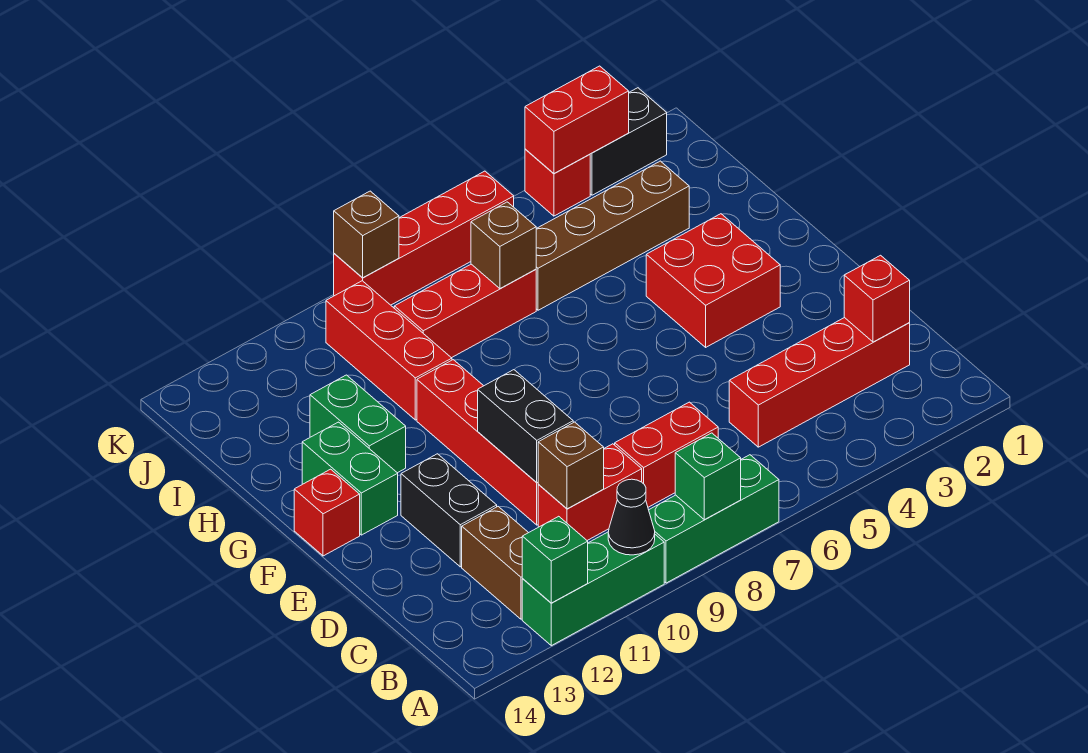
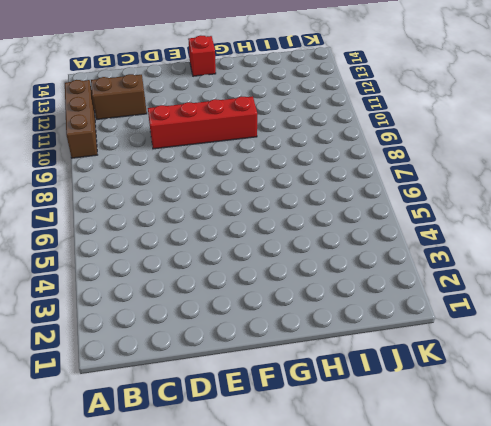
brown brick A10:A12 level 1 -> green brick A10:A12 level 1
none -> green brick A7:A9 level 1
none -> red brick C2:C5 level 1
none -> red brick C7:C8 level 1

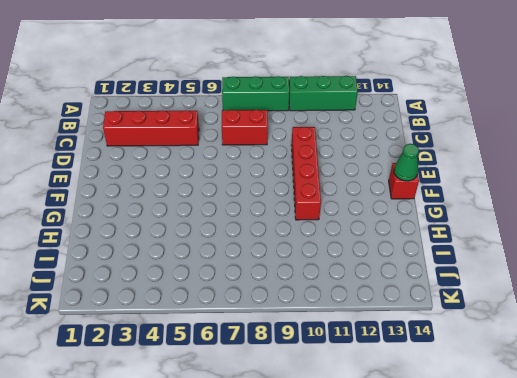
green cone F14 level 2 -> none
none -> brown brick B12:C12 level 1
none -> red brick C9:C10 level 1
none -> black brick D12:E12 level 1

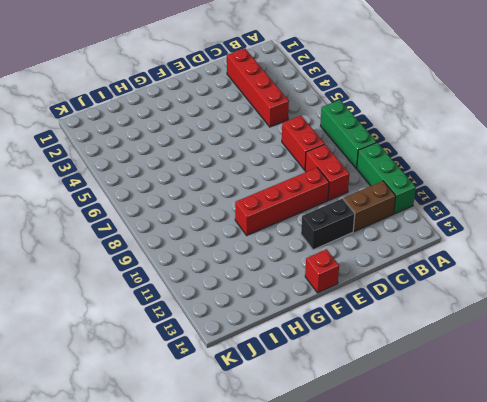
none -> red brick F3:G4 level 1
none -> green brick F13:G13 level 1
none -> green brick G12:H12 level 1

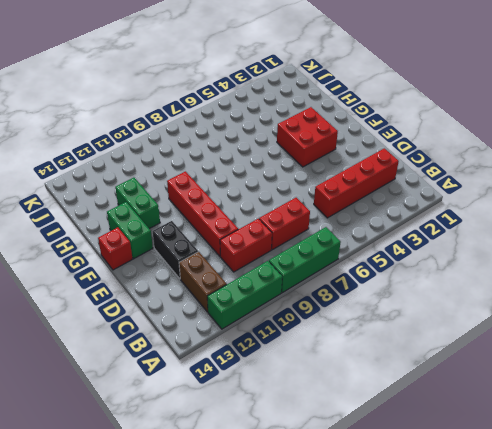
none -> red brick H10:J10 level 1
none -> brown brick I3:I6 level 1
none -> red brick I7:I9 level 1

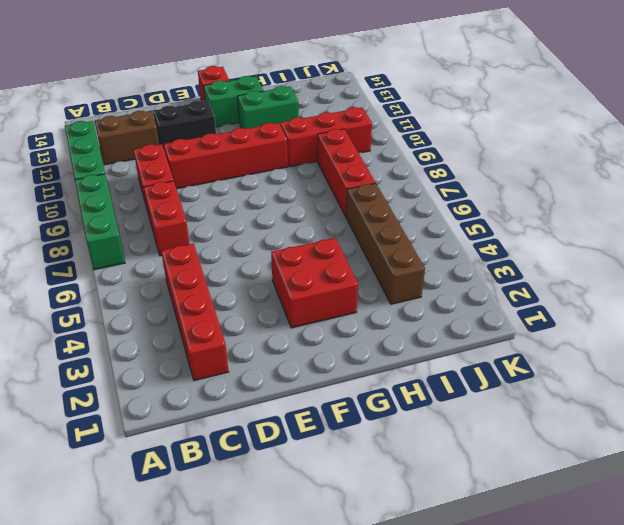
none -> black brick K2:K3 level 1
none -> red brick K4 level 1
none -> red brick K6:K9 level 1

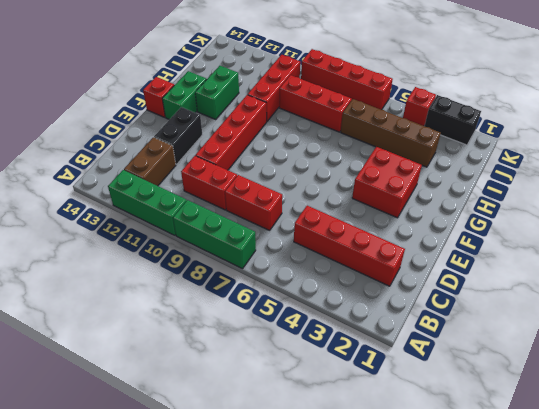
none -> green brick A8 level 2
none -> black cone A10 level 2
none -> green brick A12 level 2

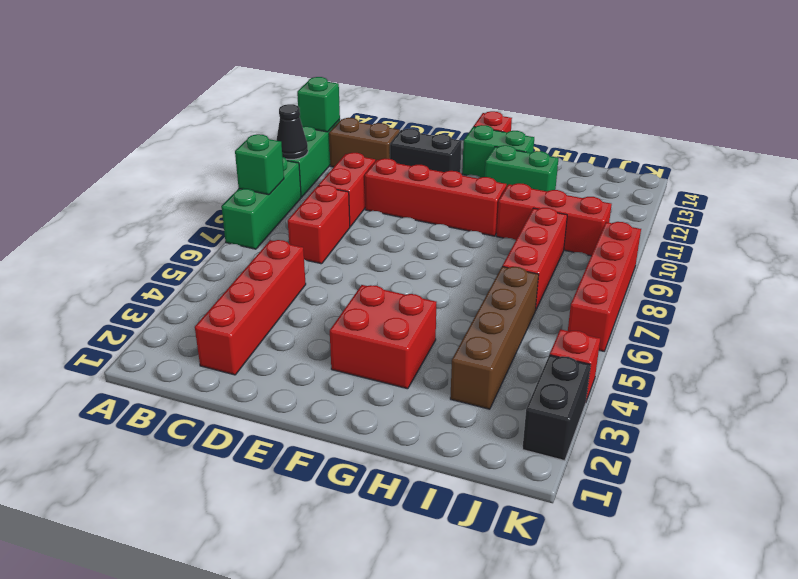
none -> red brick C2 level 2
none -> brown brick C10 level 2
none -> black brick D10:E10 level 2

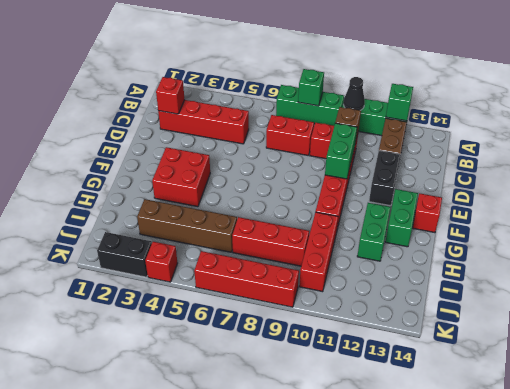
green brick D10:E10 level 2 -> black brick D10:E10 level 2
none -> brown brick I7 level 2
none -> red brick K3:K4 level 2
none -> brown brick K9 level 2

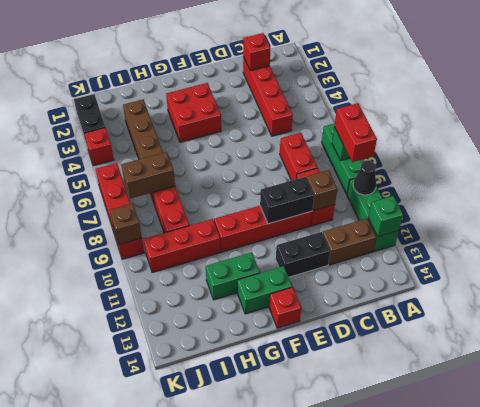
red brick A8:A9 level 3 -> red brick K3:K4 level 2
brown brick I7:J7 level 2 -> brown brick I7 level 2

